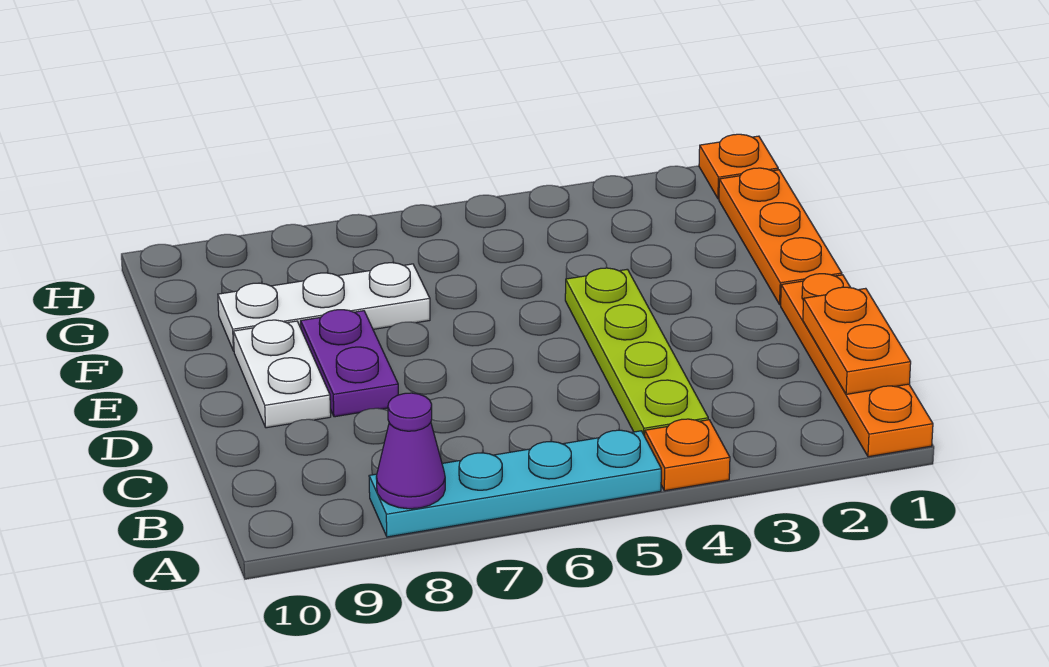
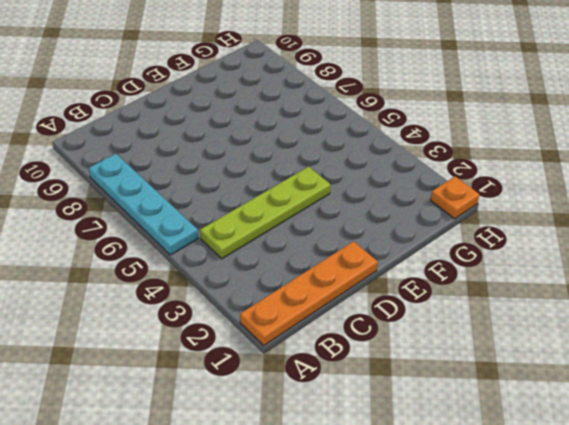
none -> orange plate A4 level 1
none -> purple plate D8:E8 level 1

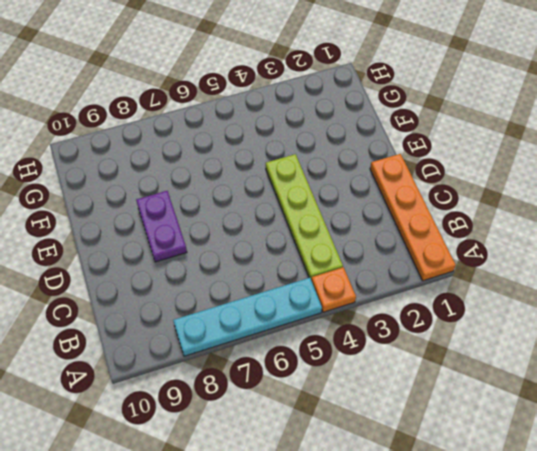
none -> white plate D9:E9 level 1
none -> orange plate E1:G1 level 1

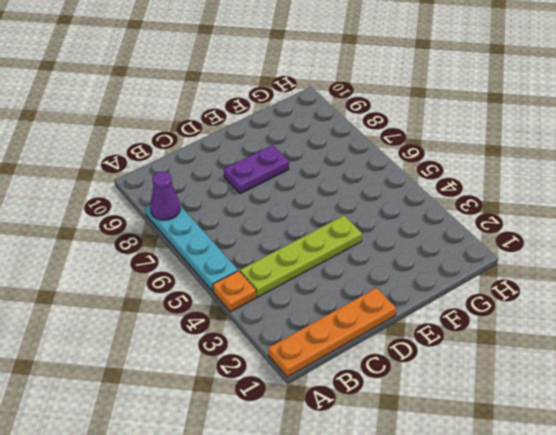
none -> white plate D9:E9 level 1
none -> orange plate E1:G1 level 1

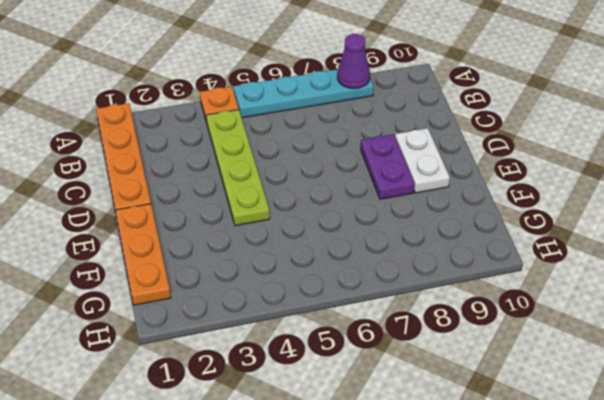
none -> white plate F7:F9 level 1
none -> orange plate H1 level 1

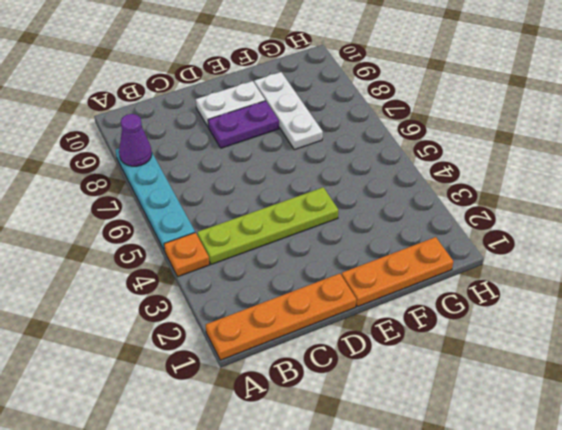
none -> orange plate H1 level 1
none -> orange plate B1:C1 level 2

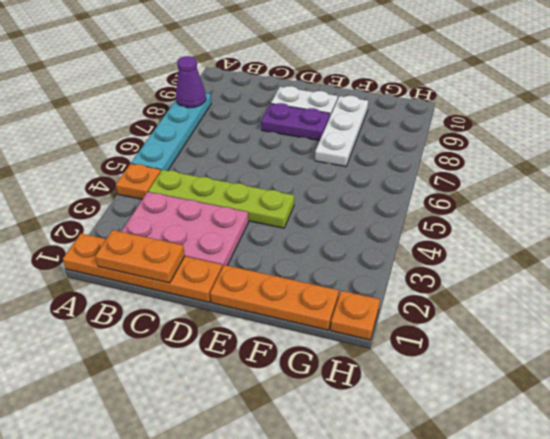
pink plate B2:D3 level 1 -> none

